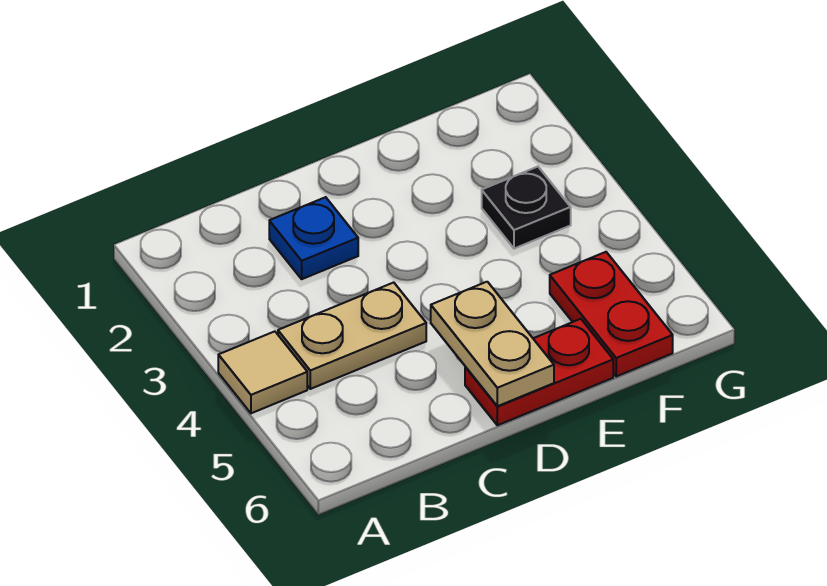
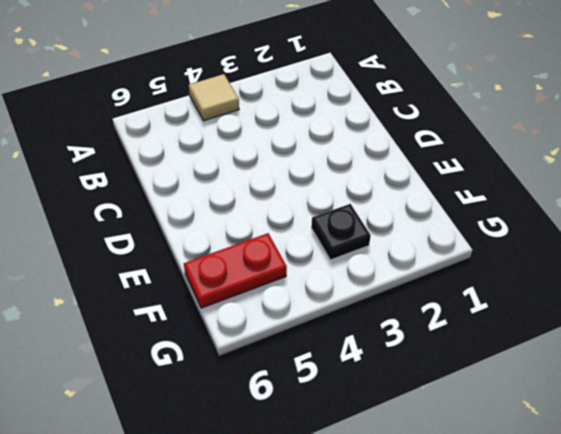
none -> tan plate B4:C4 level 1
none -> blue plate C2 level 1

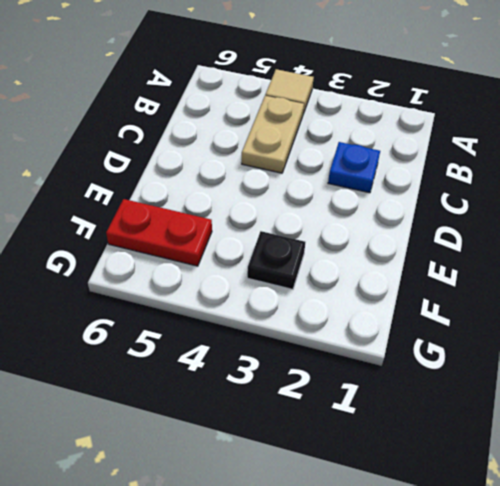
none -> red plate D6:E6 level 1
none -> tan plate D5:D6 level 2

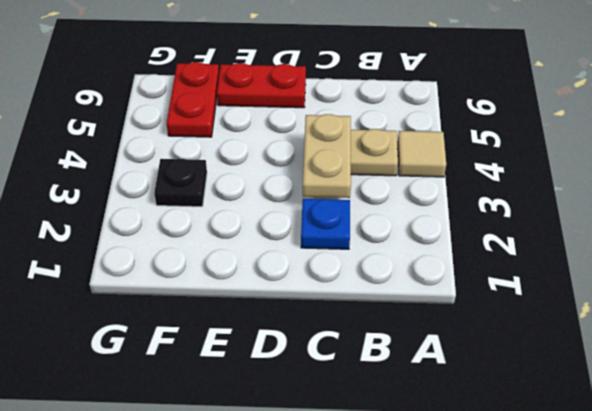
tan plate C3:C4 level 2 -> tan plate D5:D6 level 2

